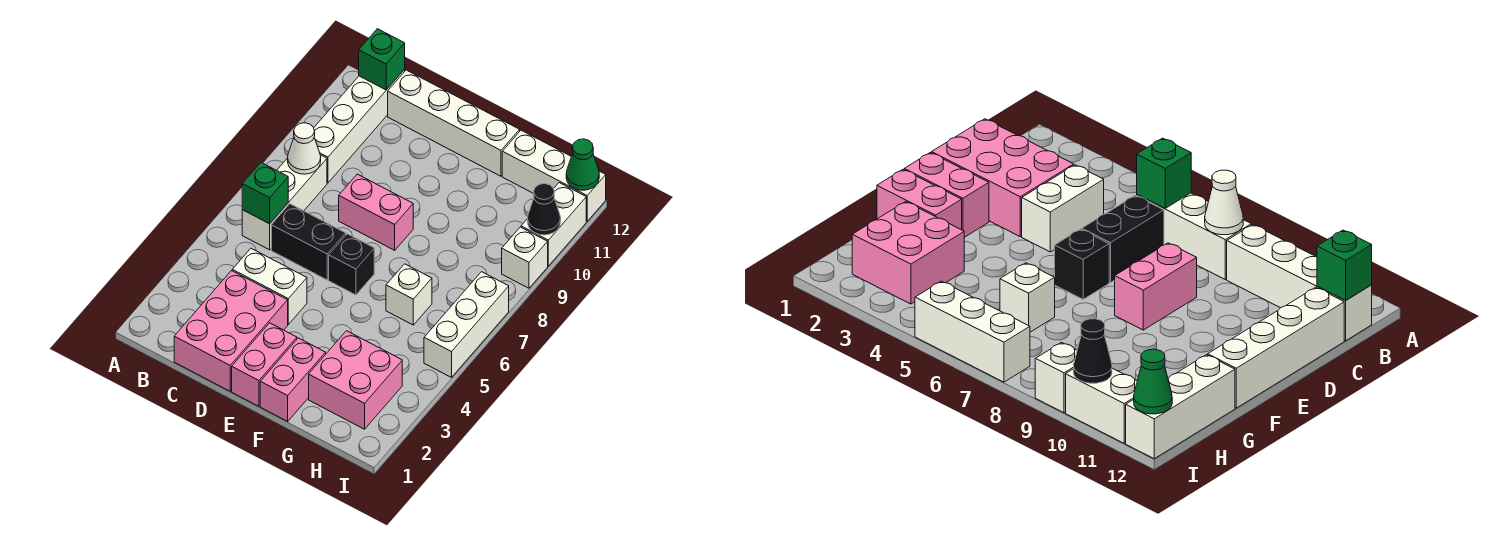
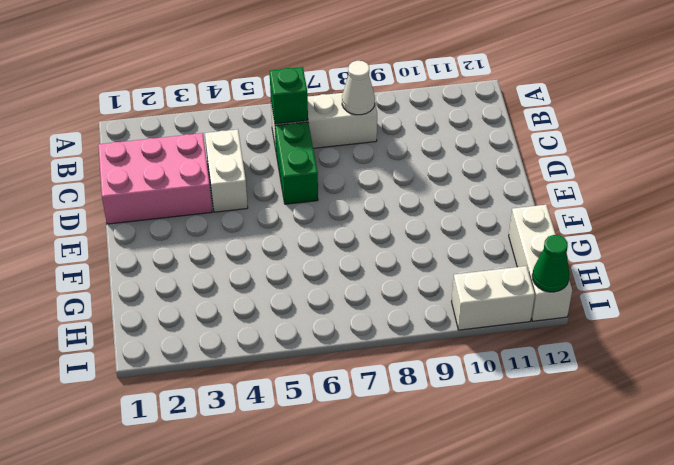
green brick C6:D6 level 1 -> black brick C6:D6 level 1
none -> white brick B9:B12 level 1
none -> white brick C12:F12 level 1
none -> pink brick D8:E8 level 1

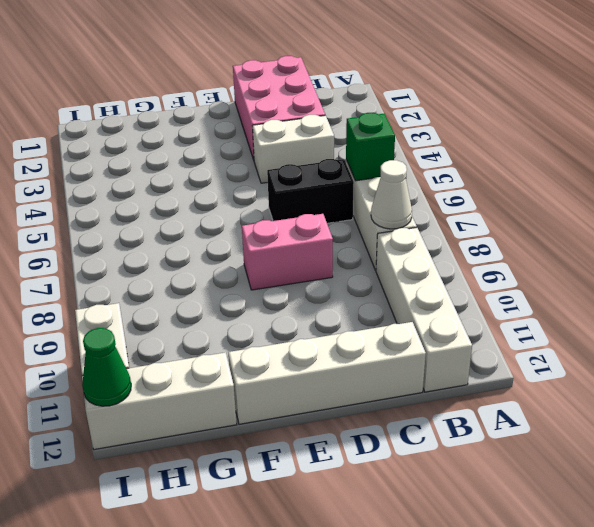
none -> pink brick E1:E2 level 1
none -> black brick E6 level 1
none -> pink brick F1:F2 level 1

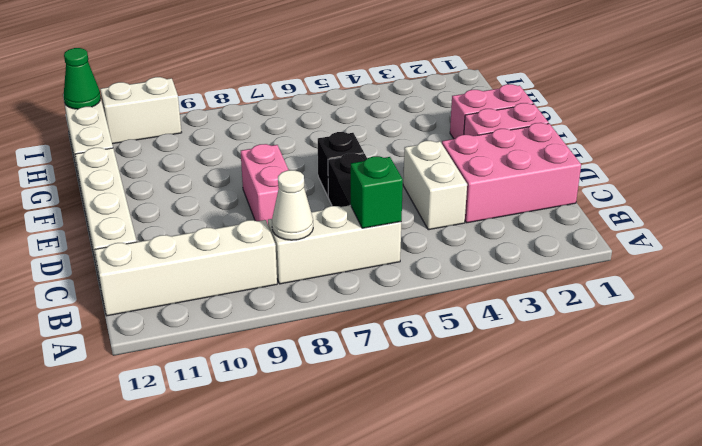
none -> pink brick G2:H3 level 1
none -> white brick G6 level 1
none -> white brick I5:I7 level 1

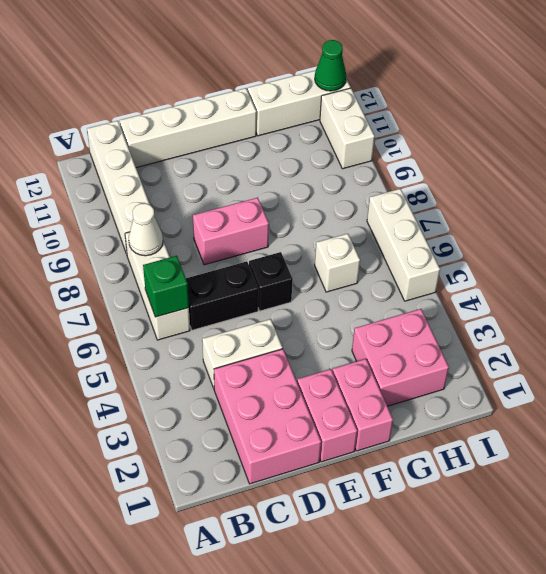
none -> white brick I9 level 1
none -> green brick B12 level 2
none -> black cone I10 level 2

